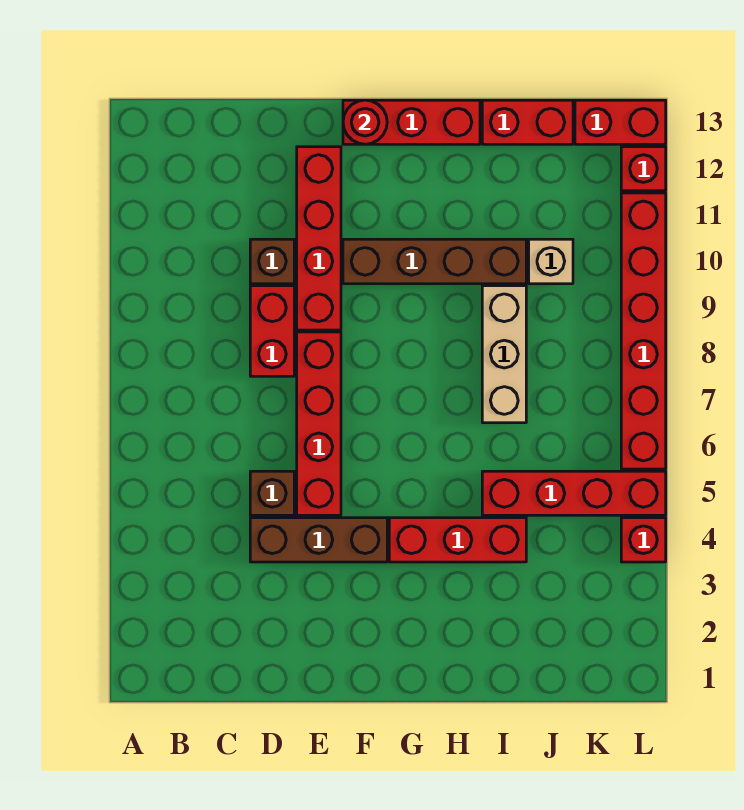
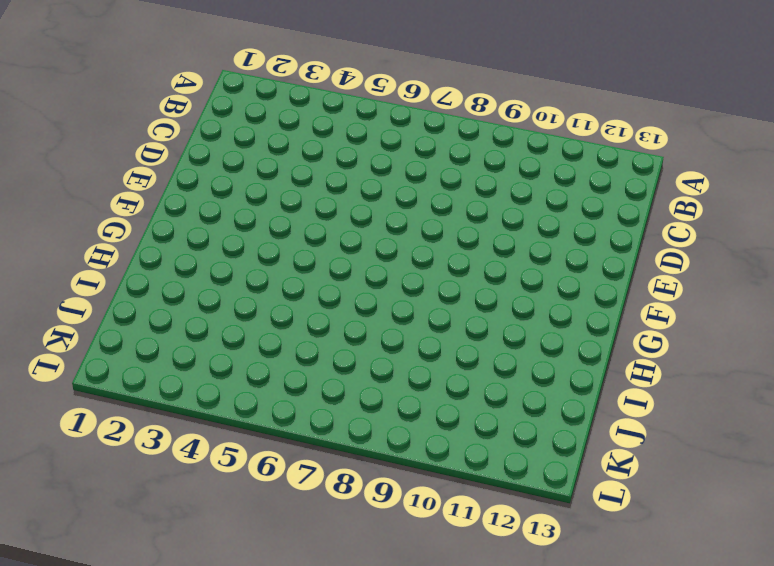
none -> brown brick D4:F4 level 1
none -> brown brick D5 level 1
none -> red brick D8:D9 level 1

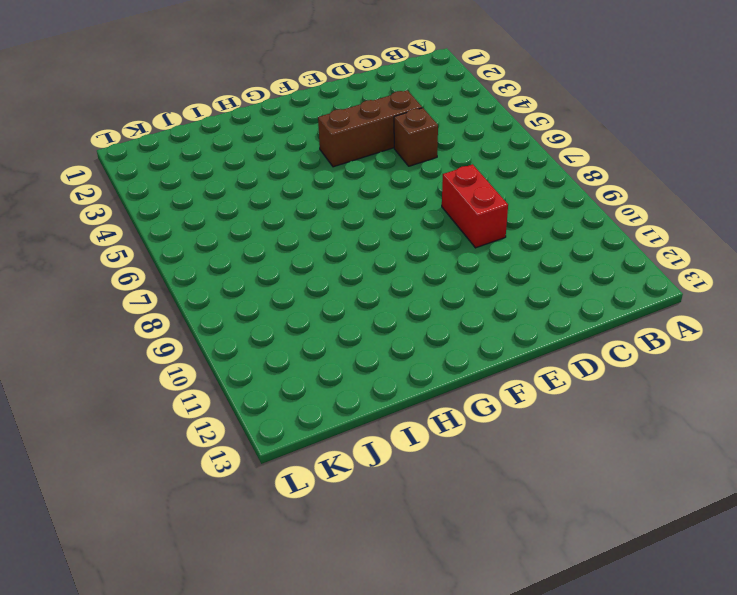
none -> brown brick D10 level 1
none -> red brick E5:E8 level 1
none -> red brick E9:E12 level 1

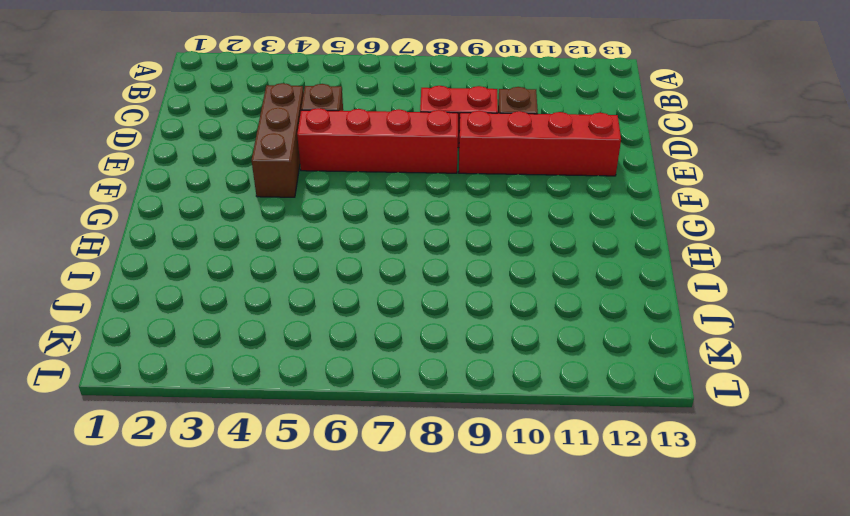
none -> brown brick F10:I10 level 1
none -> red brick F13:H13 level 1
none -> red brick G4:I4 level 1

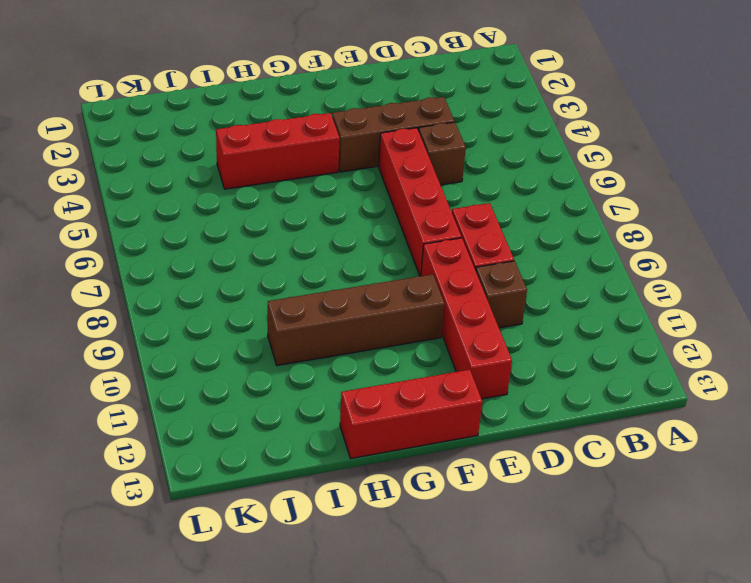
none -> red brick I5:L5 level 1
none -> tan brick I7:I9 level 1
none -> red brick I13:J13 level 1

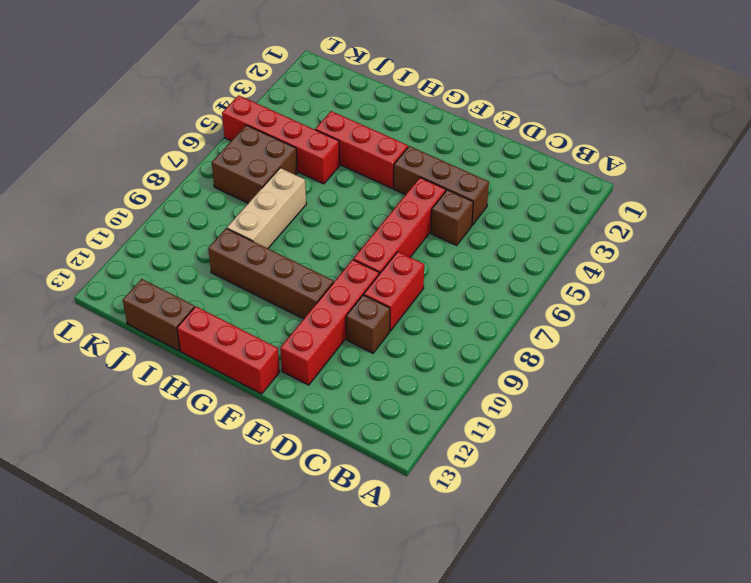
brown brick I13:J13 level 1 -> red brick I13:J13 level 1
brown brick J6:K7 level 1 -> none
none -> tan brick J10 level 1
none -> red brick K13:L13 level 1
none -> red brick L4 level 1

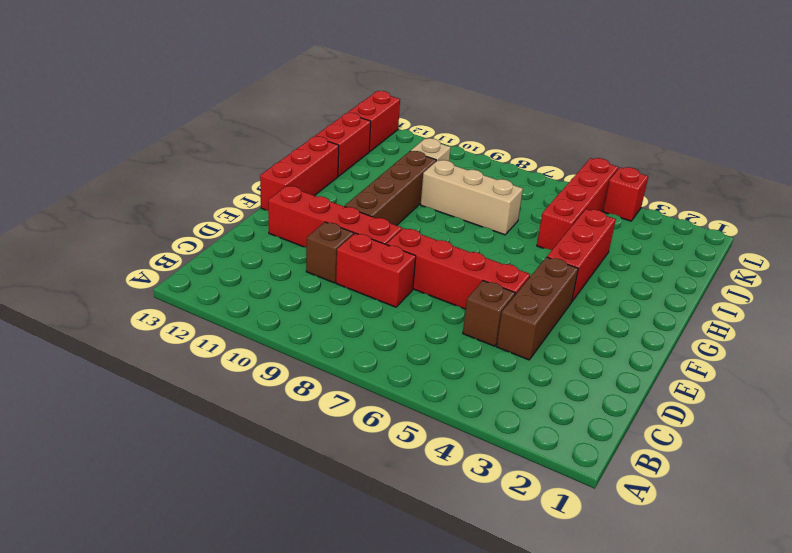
none -> red brick L6:L11 level 1
none -> red brick L12 level 1
none -> red round brick F13 level 2

